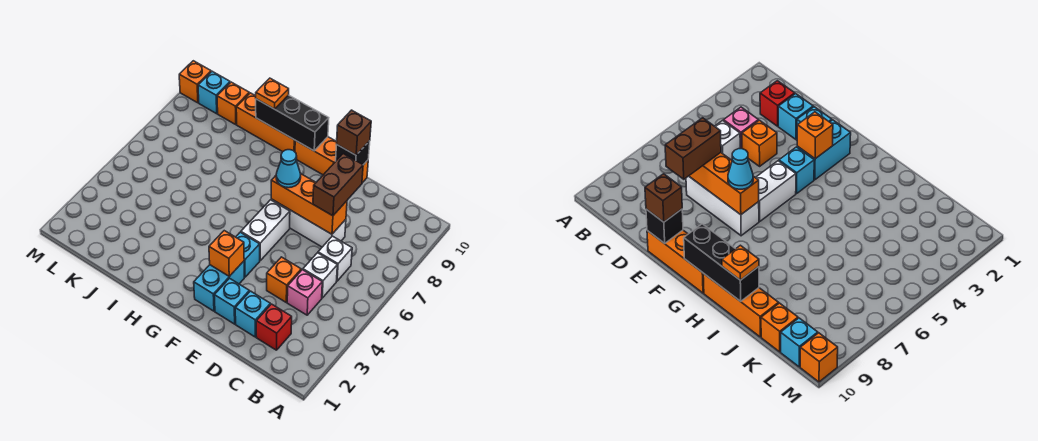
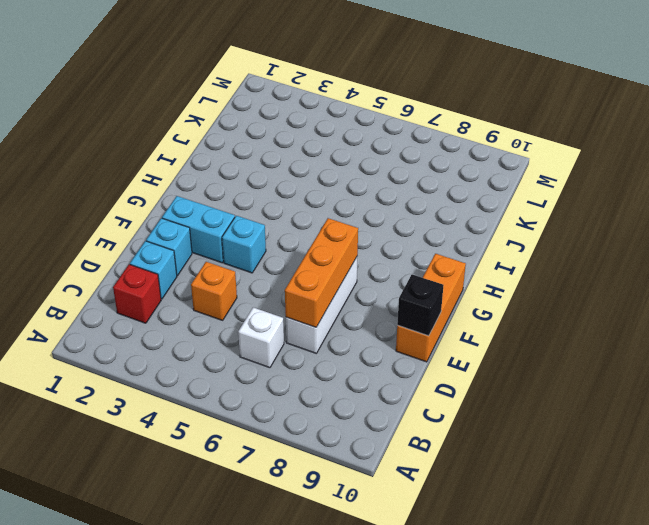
none -> pink brick C4 level 1
none -> white brick C5 level 1
none -> white brick F5:F6 level 1

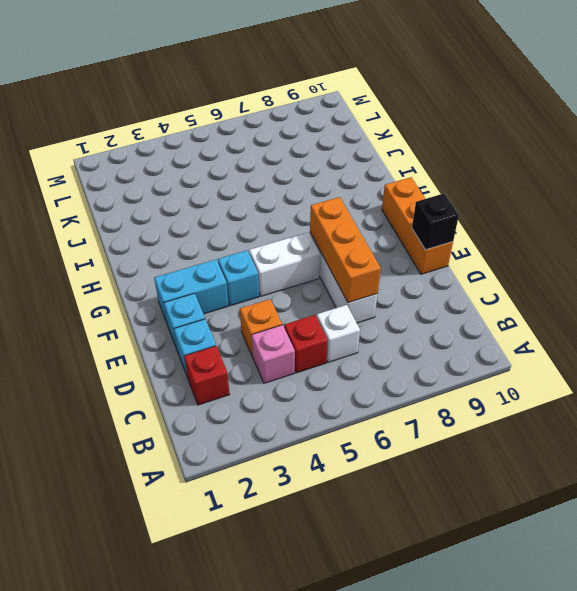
red brick C5 level 1 -> white brick C5 level 1
none -> orange brick H10:J10 level 1
none -> orange brick K10 level 1
none -> cyan brick L10 level 1

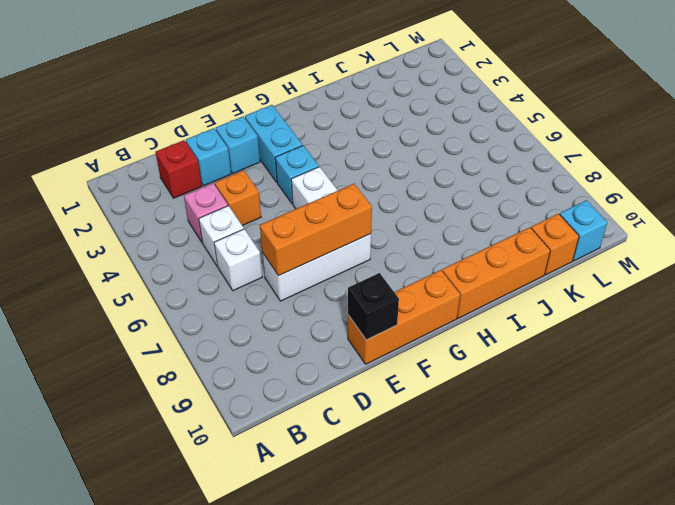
none -> orange brick M10 level 1
none -> orange brick F3 level 2
none -> black brick G10:I10 level 2

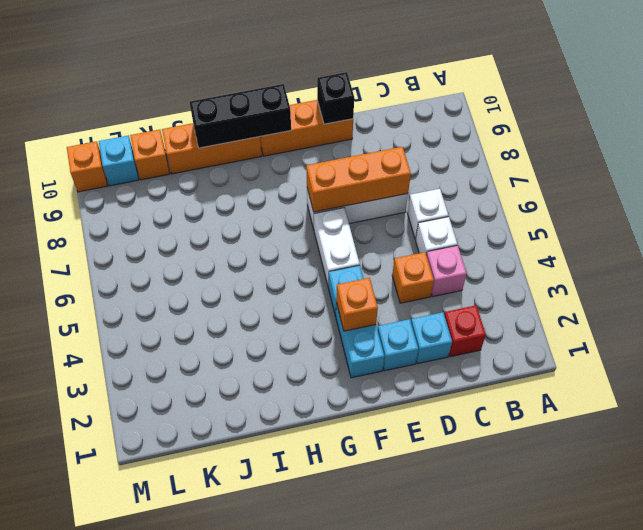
none -> brown brick D7:D8 level 3
none -> brown brick E10 level 3
none -> cyan cone F7 level 3

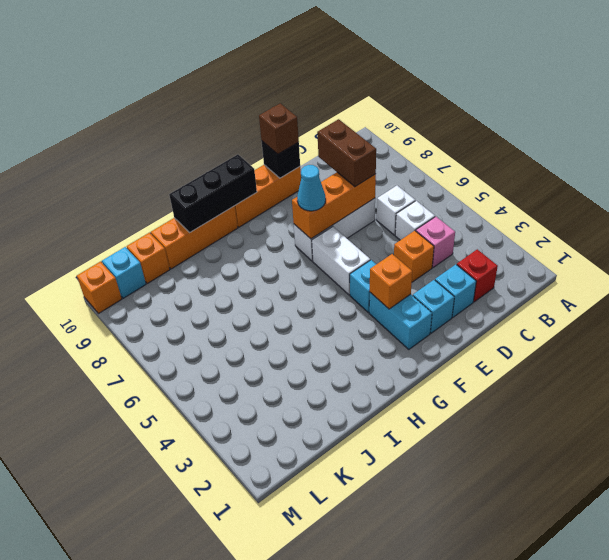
none -> orange plate I10 level 3

